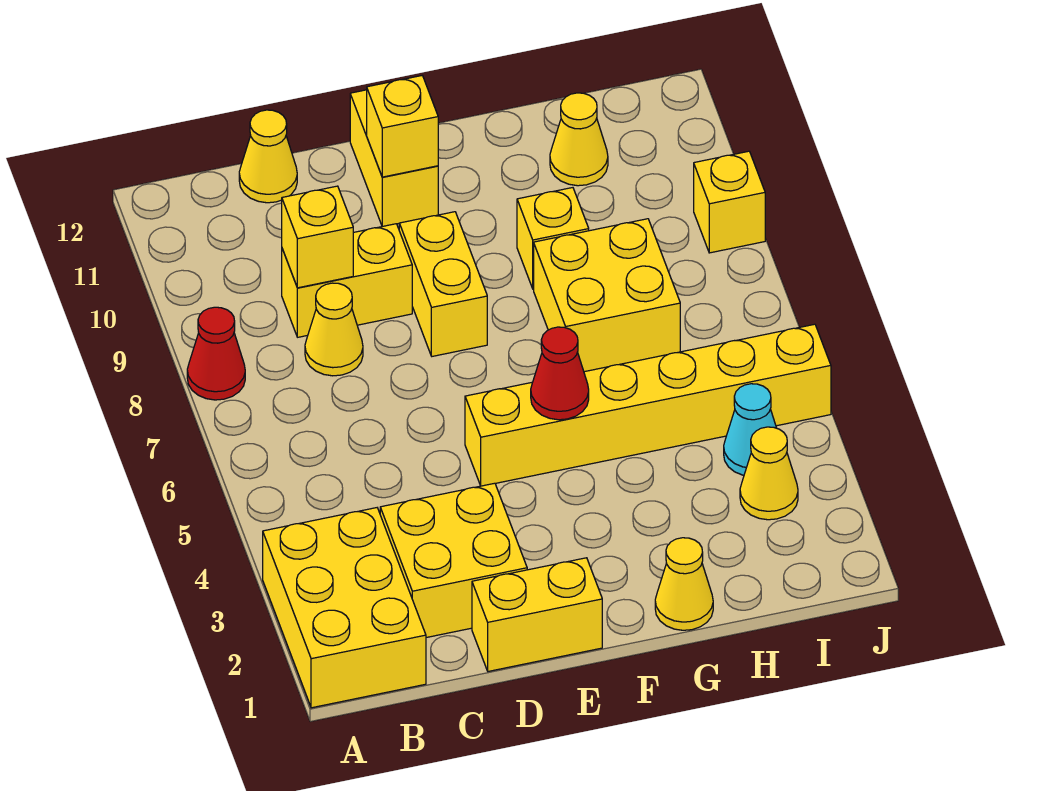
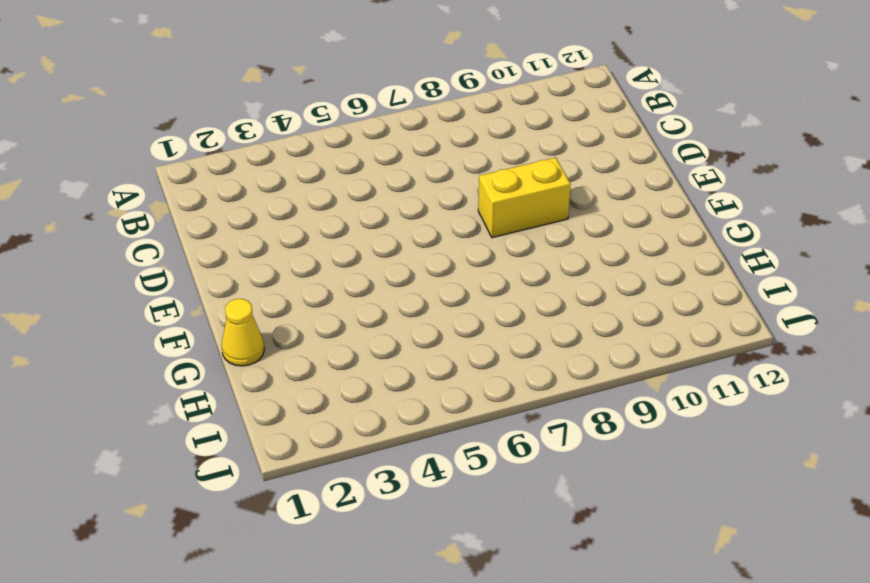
none -> yellow brick A1:B3 level 1
none -> red cone A8 level 1
none -> yellow brick C2:D3 level 1

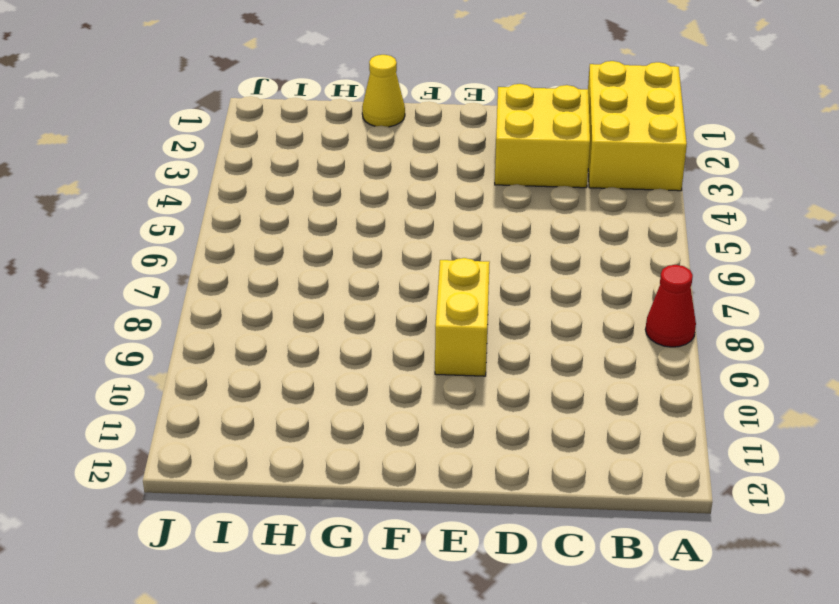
none -> yellow cone C8 level 1
none -> yellow brick C9:D9 level 1
none -> yellow cone C12 level 1

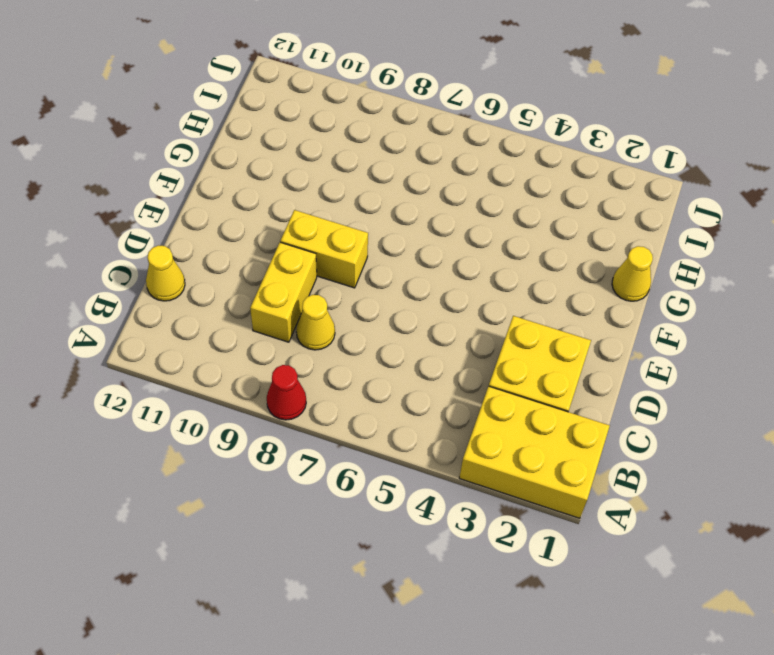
none -> yellow brick D1:E1 level 1
none -> yellow brick E5:J5 level 1
none -> yellow brick E11:E12 level 1

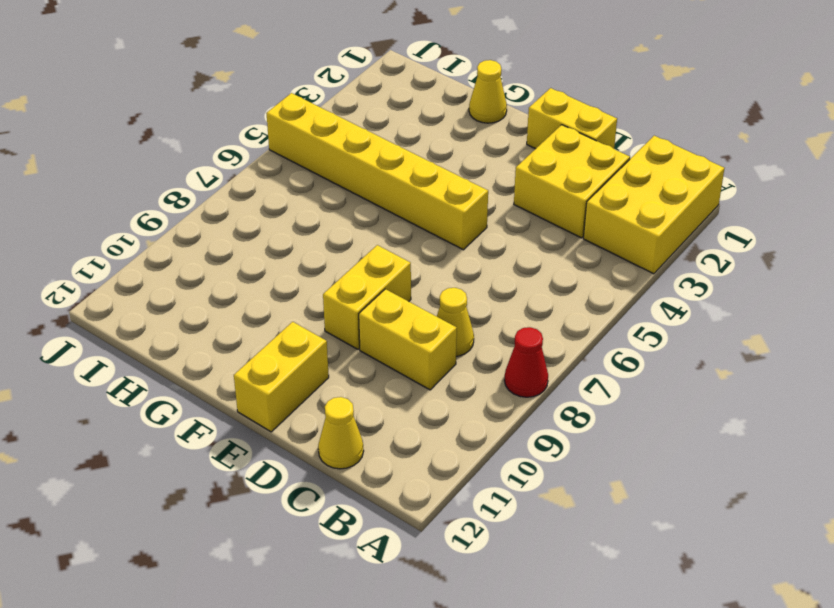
none -> yellow brick G7:H8 level 1
none -> yellow brick G9 level 1
none -> yellow cone H11 level 1

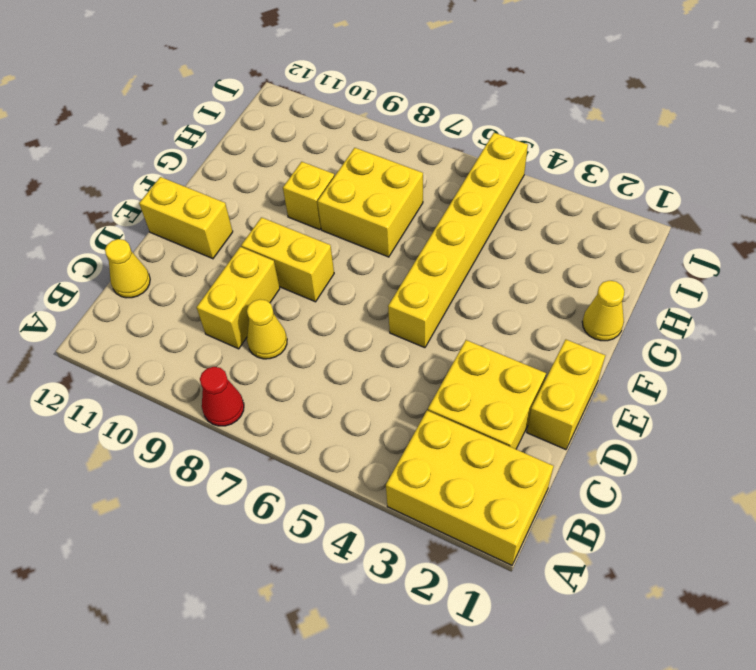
none -> yellow cone H11 level 1
none -> yellow cone I3 level 1
none -> cyan cone I4 level 1

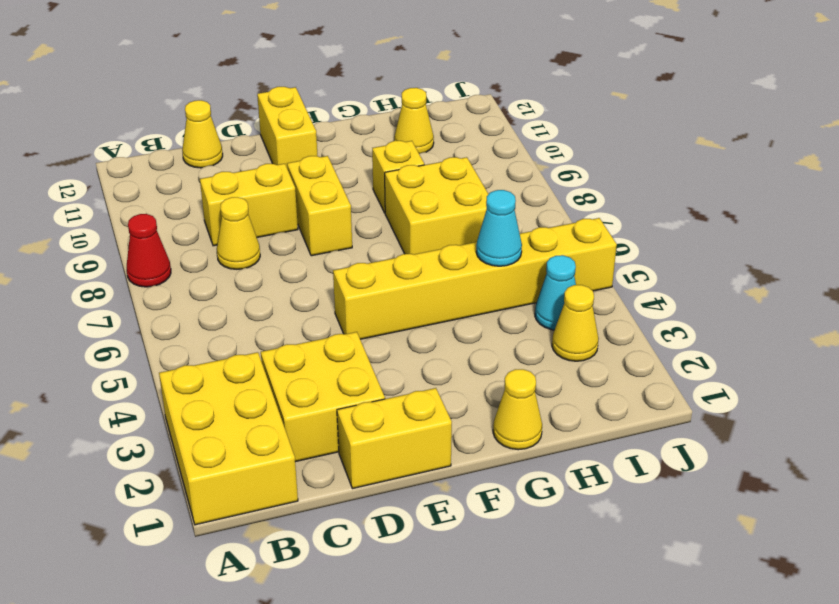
cyan cone H5 level 2 -> none
none -> yellow brick J9 level 1
none -> yellow brick C9 level 2
none -> yellow brick E11 level 2

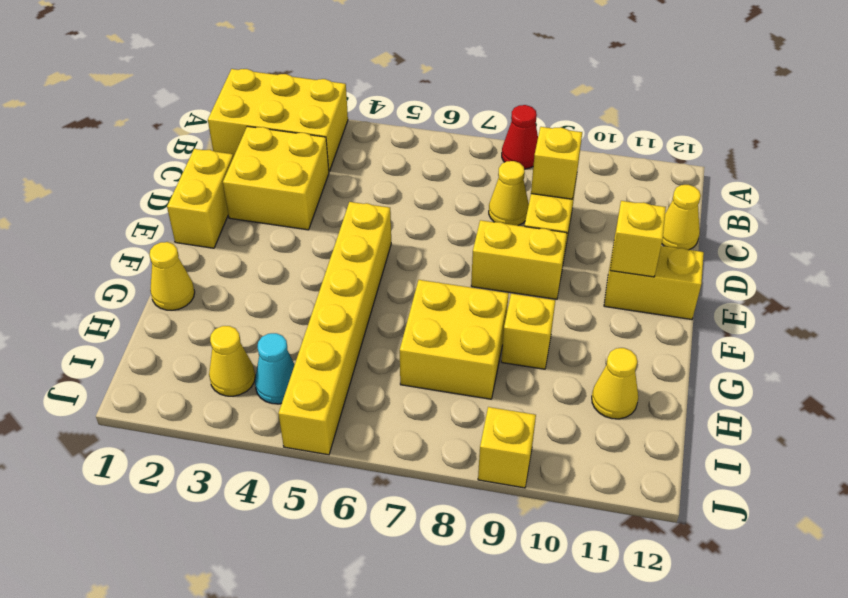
none -> red cone F5 level 2

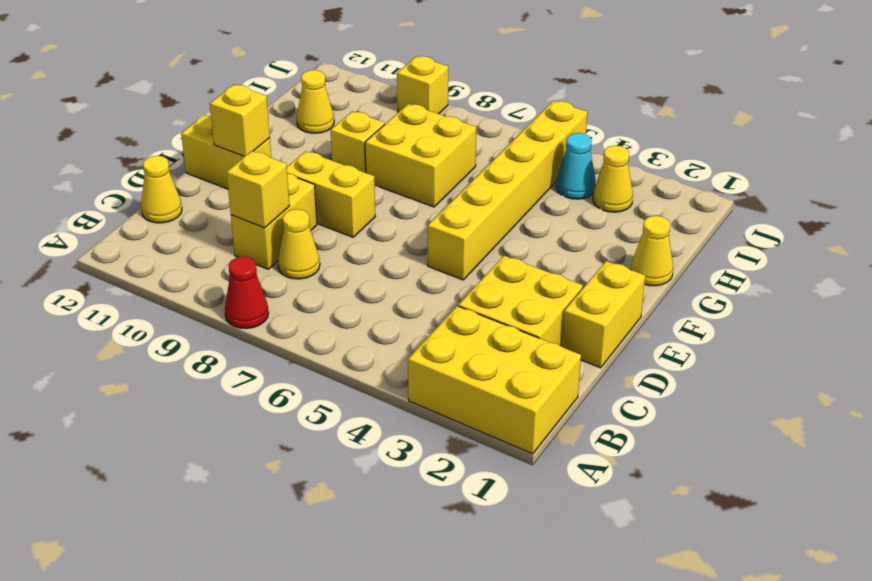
none -> red cone F5 level 2

